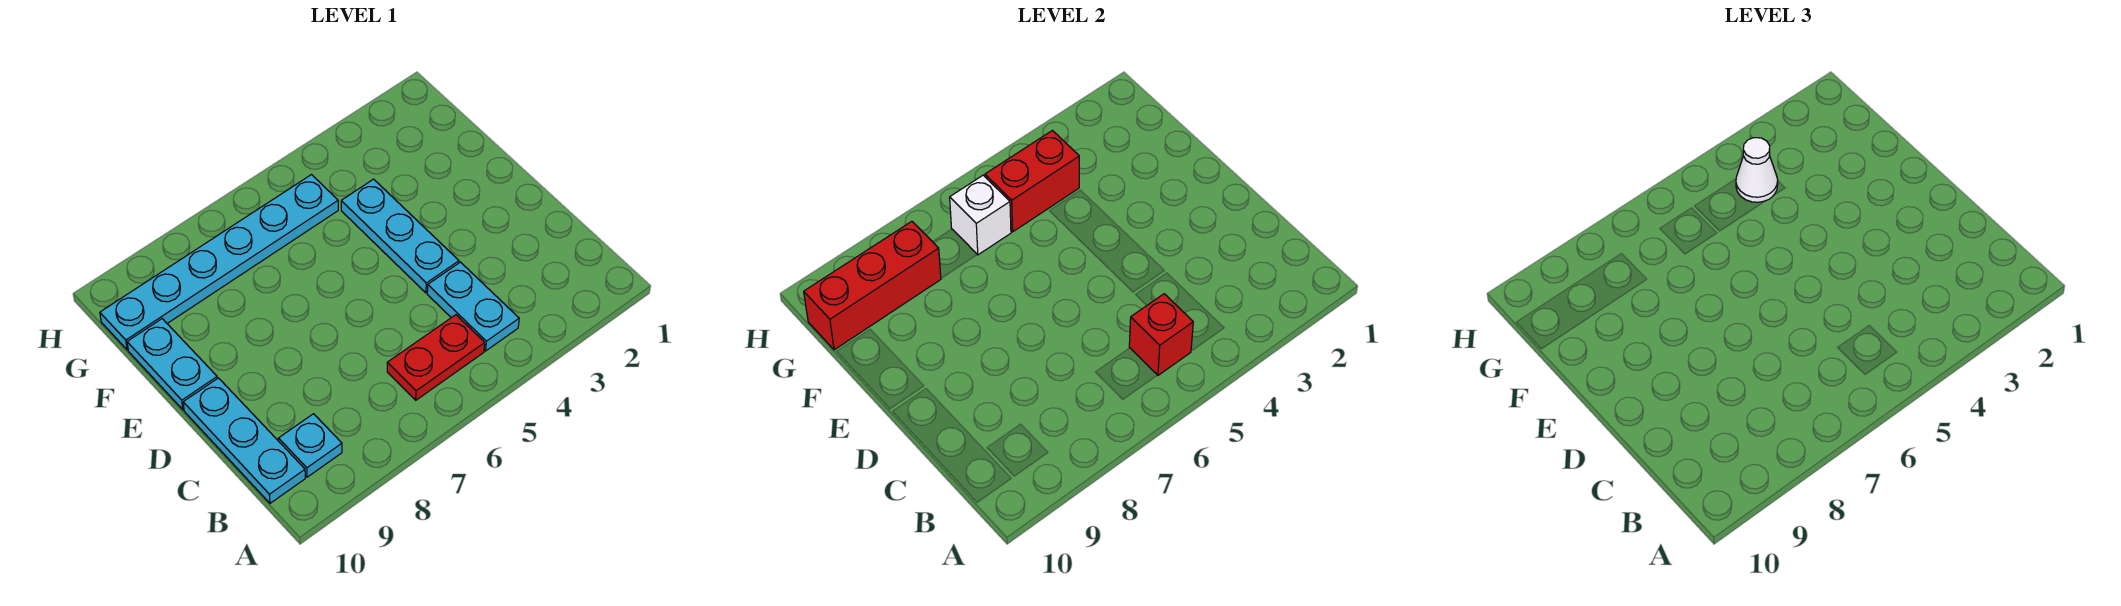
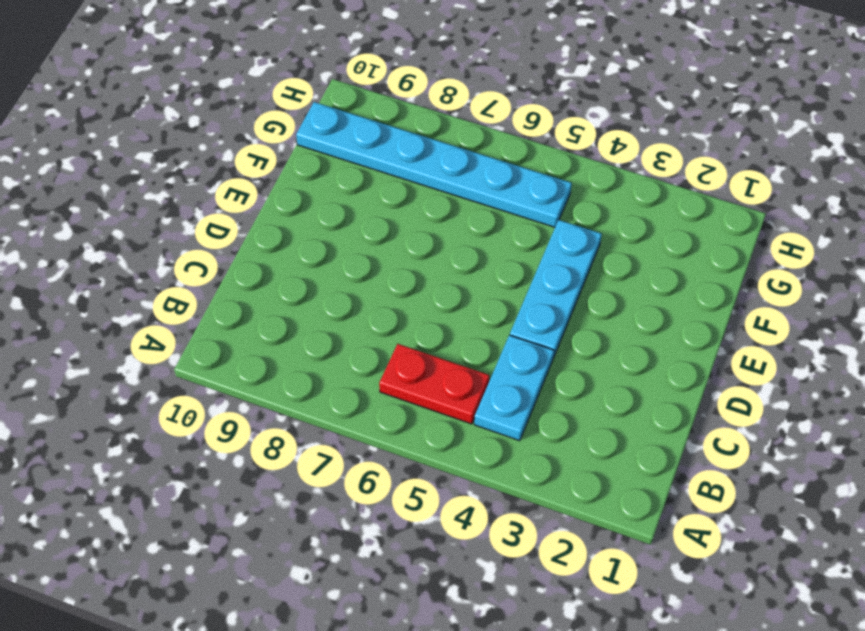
none -> cyan plate B9 level 1
none -> cyan plate B10:D10 level 1
none -> cyan plate E10:F10 level 1

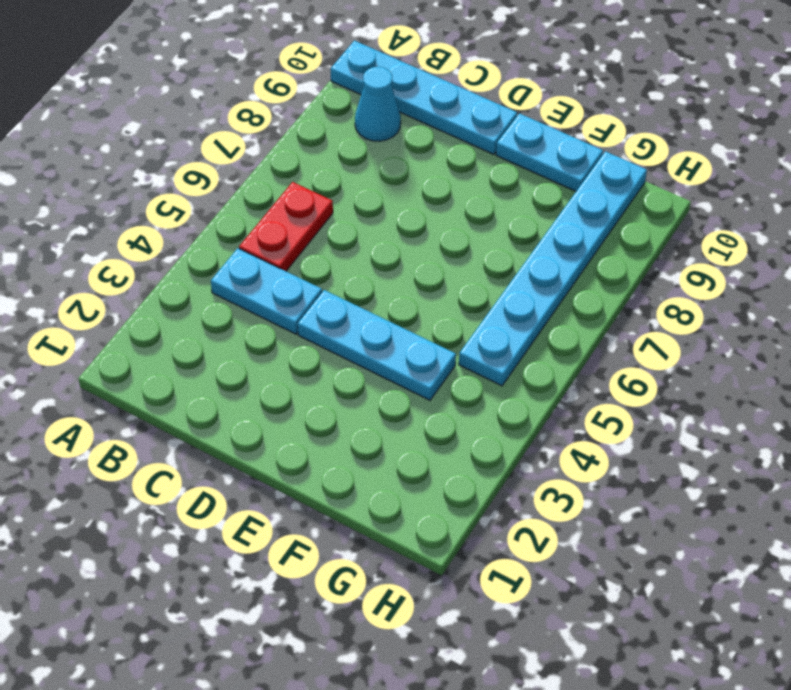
cyan plate A10:D10 level 1 -> cyan plate B10:D10 level 1
cyan cone B9 level 1 -> cyan plate B9 level 1
none -> red brick B5 level 2
none -> red brick G4:G5 level 2
none -> white brick G6 level 2

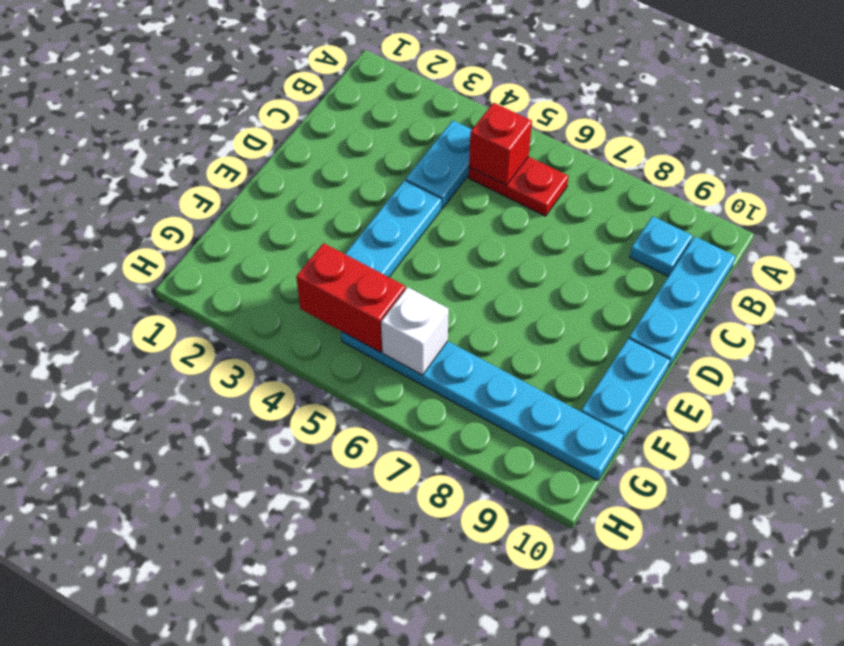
none -> red brick G8:G10 level 2
none -> white cone G4 level 3

